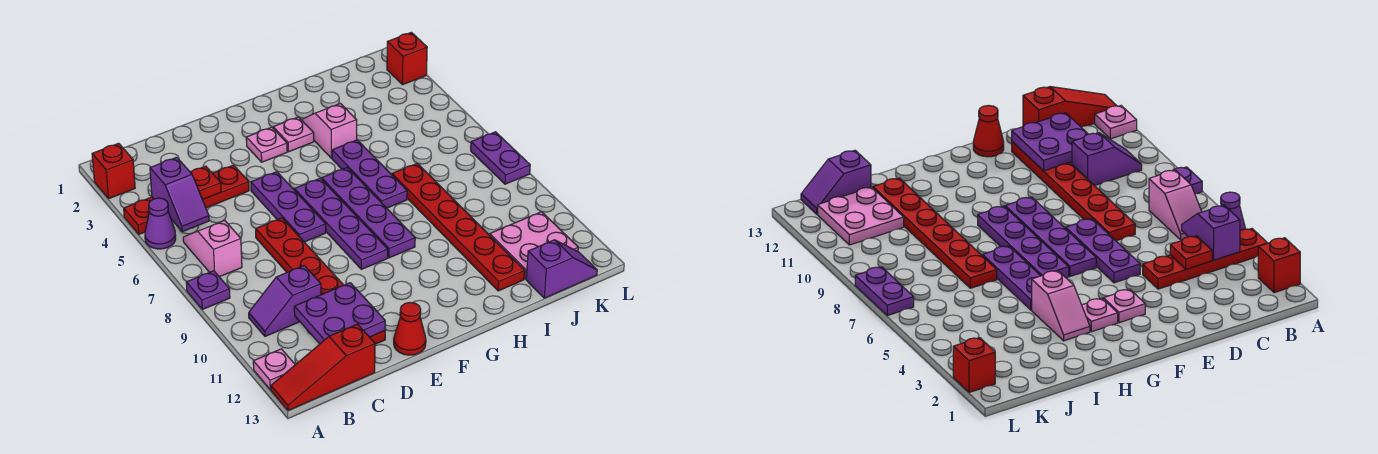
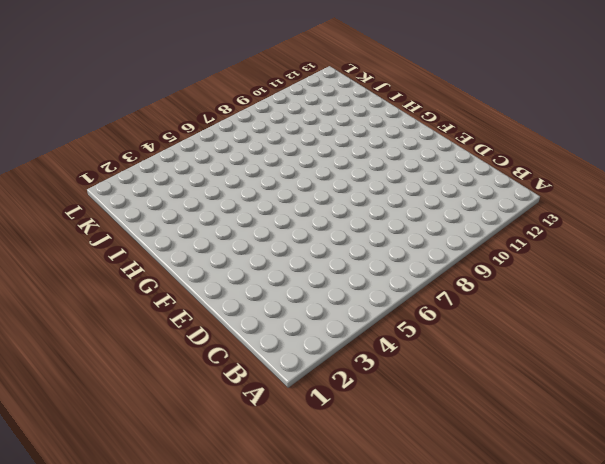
none -> red brick A2 level 1
none -> red plate A4:D4 level 1
none -> purple cone A5 level 1

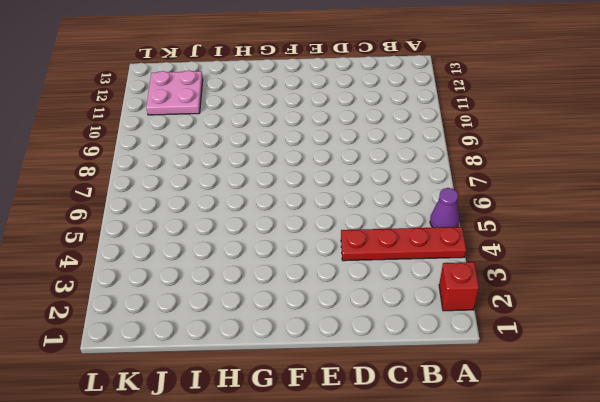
none -> purple plate A8 level 1
none -> pink plate A12 level 1
none -> red slope A13:C13 level 1 top C

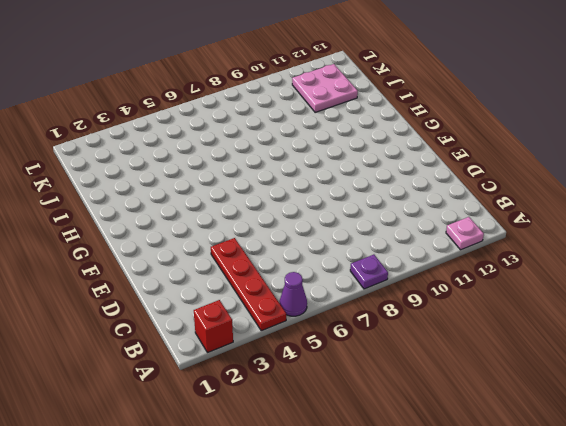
none -> red slope A13:C13 level 1 top C
none -> pink slope B6:B7 level 1 top 7
none -> purple slope B10:C10 level 1 top C

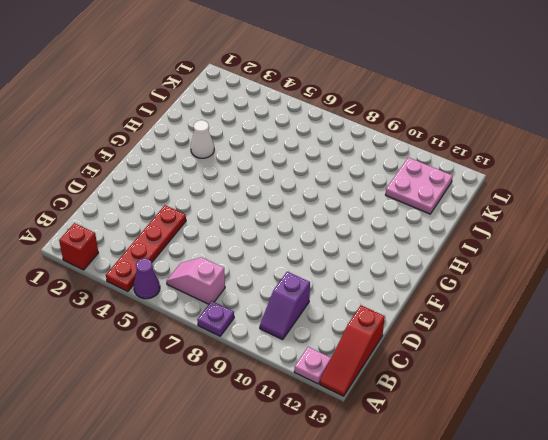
white cone H3 level 1 -> pink slope H3:H4 level 1 top 4
none -> red plate D7:D12 level 1
none -> purple plate E5:E7 level 1
none -> red cone E13 level 1

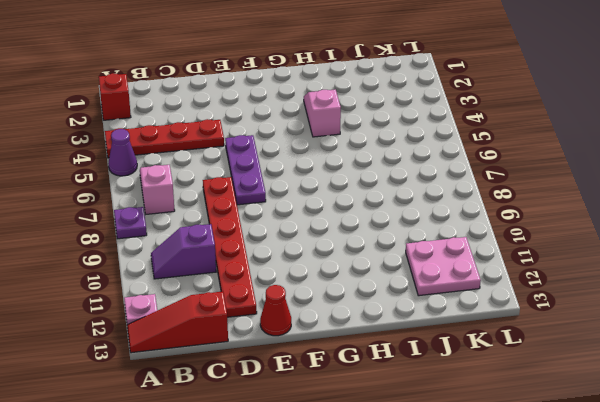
none -> pink plate F3 level 1
none -> purple plate F6:F9 level 1
none -> pink plate G3 level 1

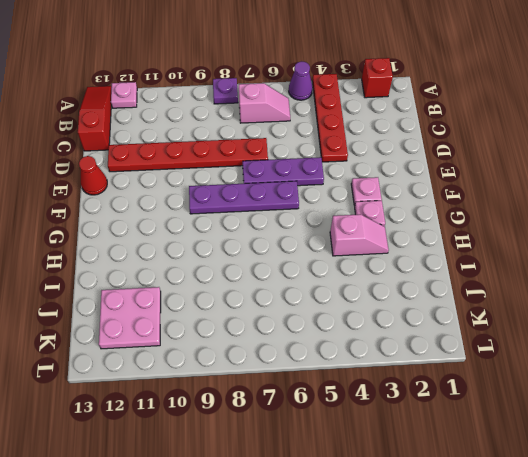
none -> purple slope B10:C10 level 1 top C
none -> purple plate G6:G9 level 1
none -> purple plate H5:H7 level 1

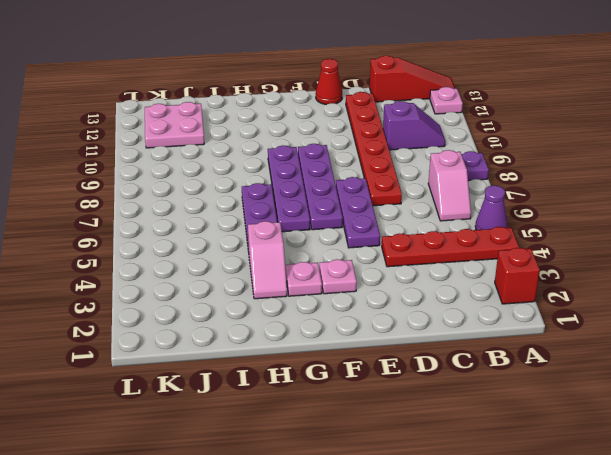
none -> red plate I7:I12 level 1
none -> purple slope J13:K13 level 1 top J
none -> red brick L2 level 1

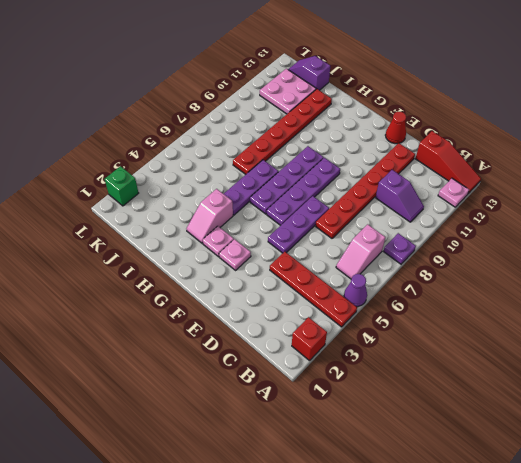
green brick L2 level 1 -> red brick L2 level 1
none -> purple plate L7:L8 level 1
none -> purple slope B4:B5 level 2 top 4
none -> red plate C4 level 2

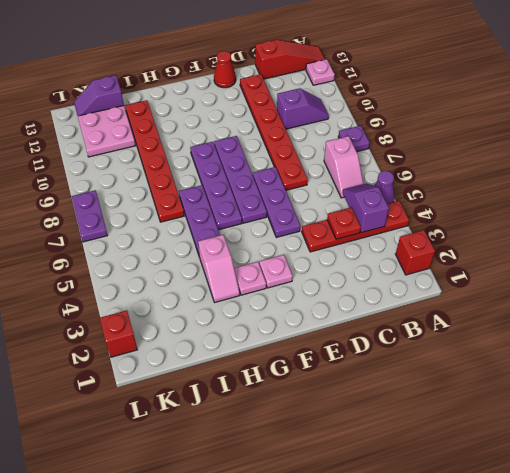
none -> purple plate C11:D12 level 2

